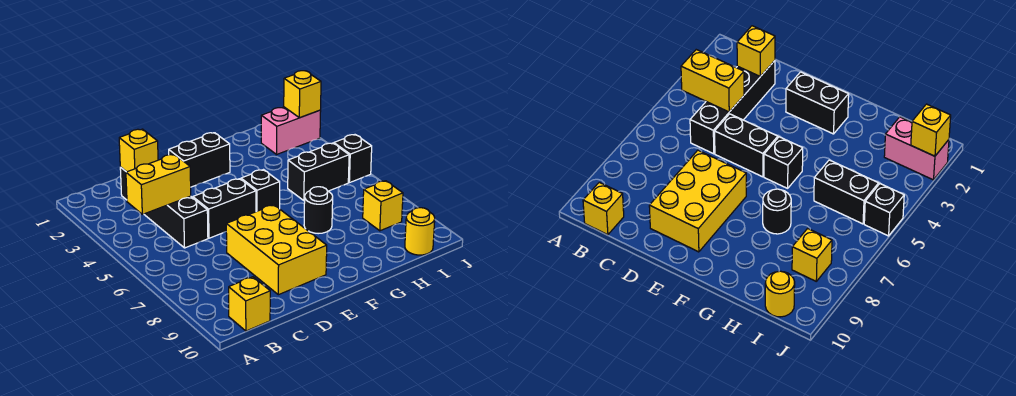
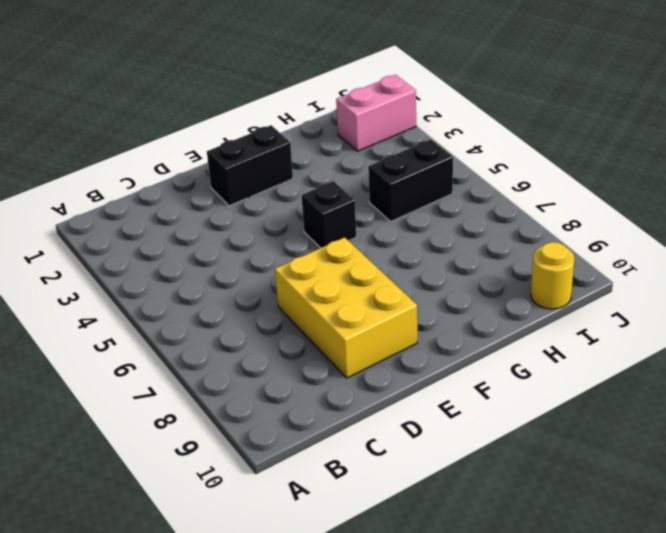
none -> yellow brick B10 level 1
none -> black brick C2:C5 level 1
none -> black brick D5:E5 level 1

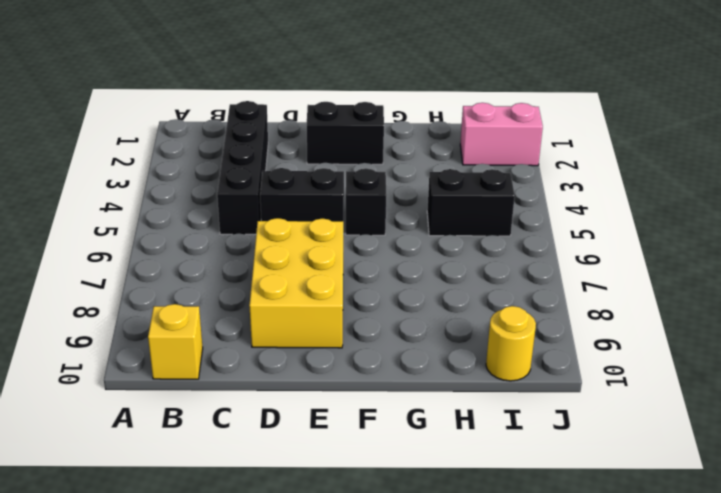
none -> black round brick G7 level 1
none -> yellow brick I8 level 1
none -> black brick J5 level 1

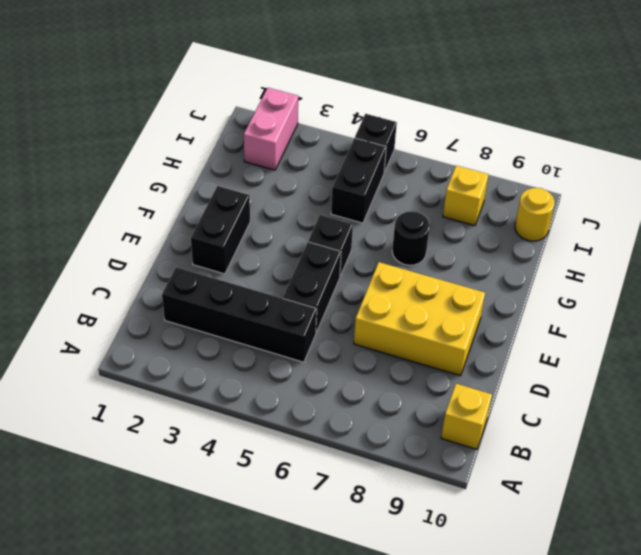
none -> yellow brick B4:C4 level 2
none -> yellow brick C2 level 2
none -> yellow brick J2 level 2

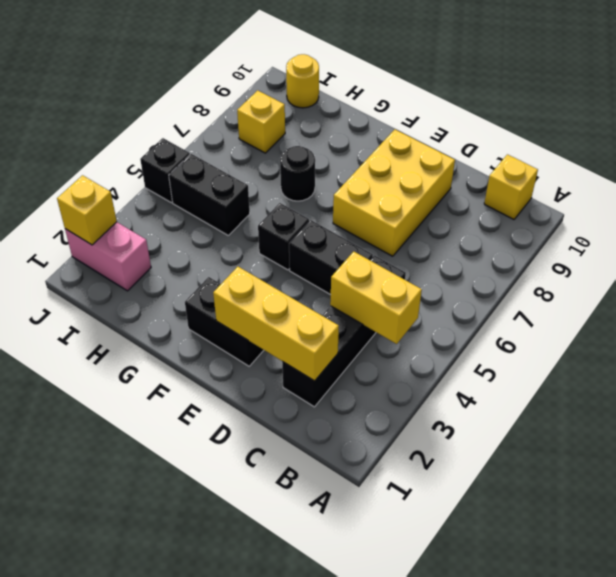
yellow brick C2:E2 level 2 -> yellow brick C2 level 2

